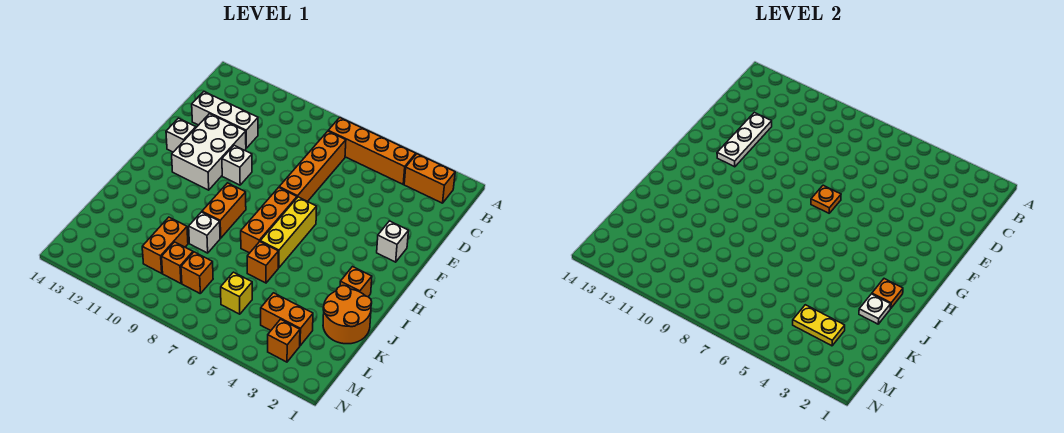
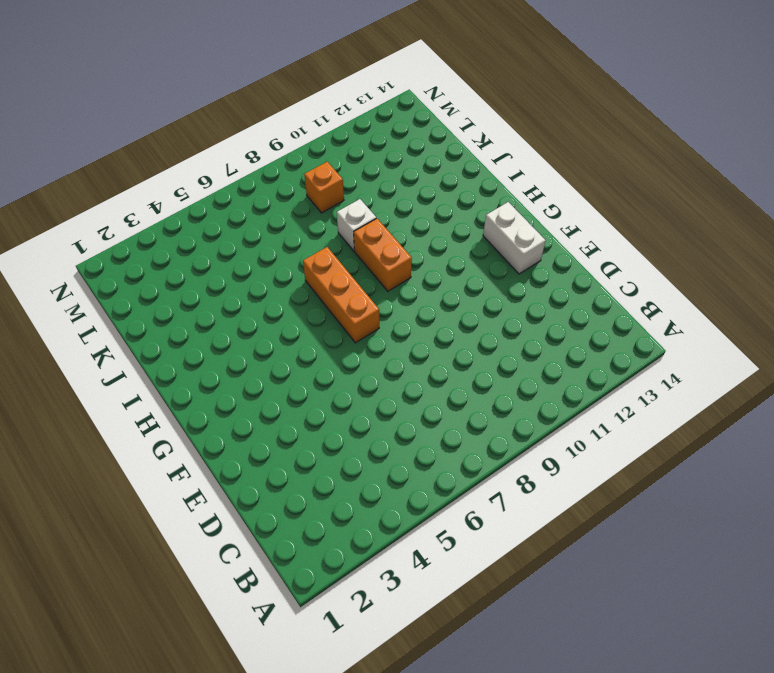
white brick F13:G13 level 1 -> white brick F13 level 1
none -> orange brick B2:B3 level 1
none -> orange brick B4:B7 level 1
none -> orange brick C7:F7 level 1

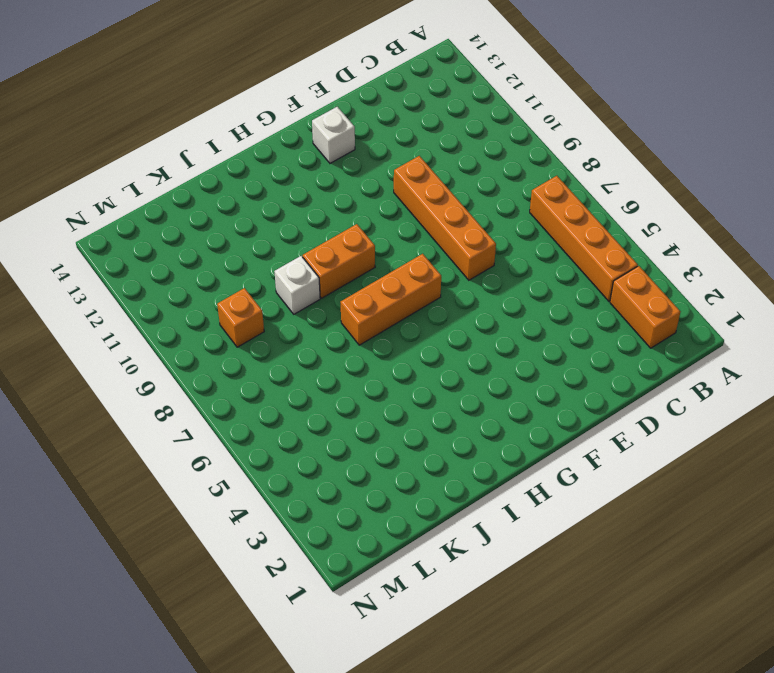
orange brick E7:E10 level 1 -> orange brick C7:F7 level 1
none -> white brick D11:D13 level 1
none -> white brick E11:G12 level 1
none -> white brick F2 level 1

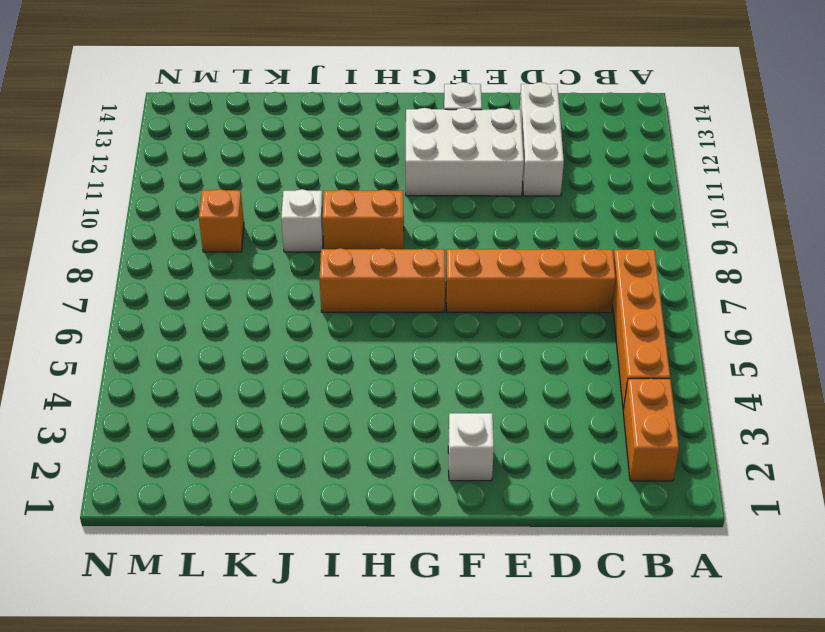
none -> white brick F10 level 1
none -> yellow brick G6:I6 level 1
none -> orange brick I2 level 1

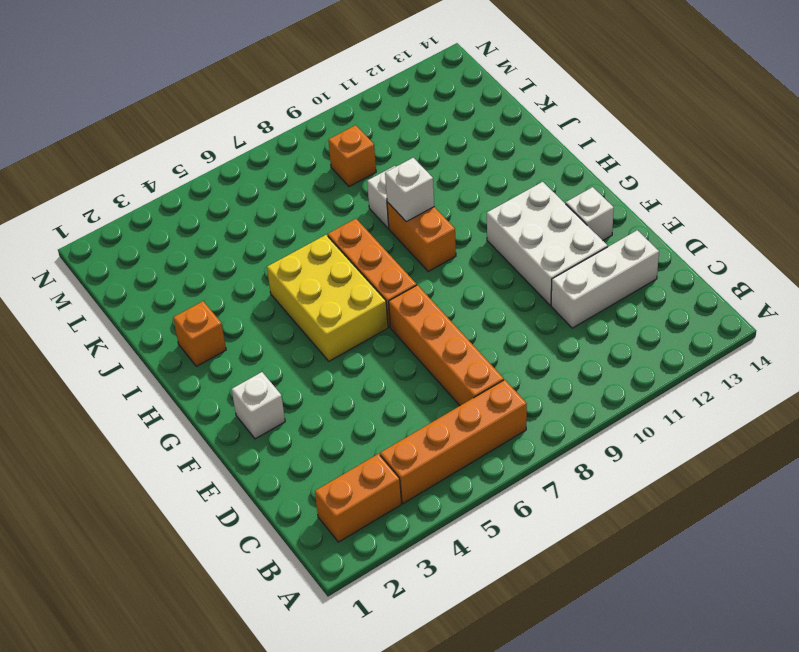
yellow brick G5:I6 level 1 -> yellow brick G6:I6 level 1
white brick I9 level 2 -> white brick F10 level 1
none -> orange round brick J1:K2 level 1
none -> orange brick J6 level 1
none -> orange brick K10:L10 level 1

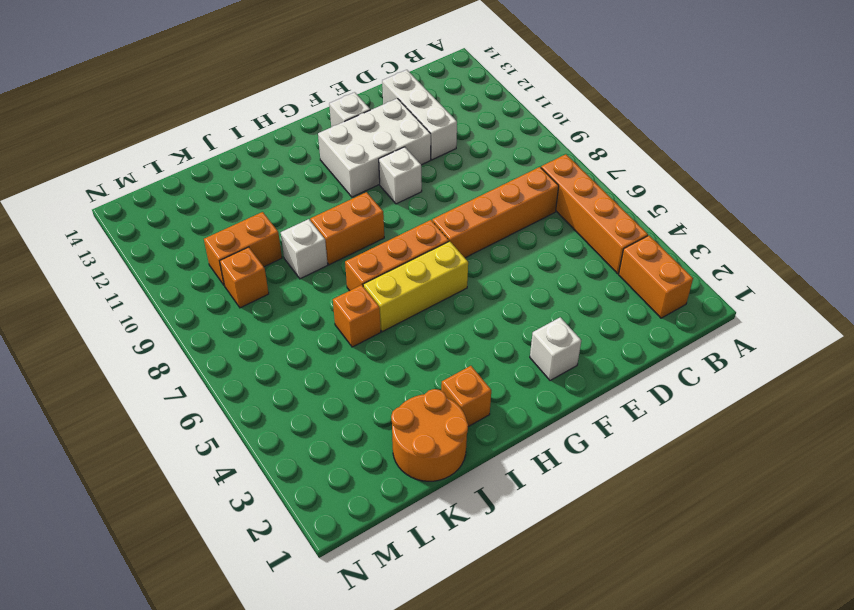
none -> orange brick L3:L4 level 1
none -> yellow brick L6 level 1
none -> orange brick L8 level 1

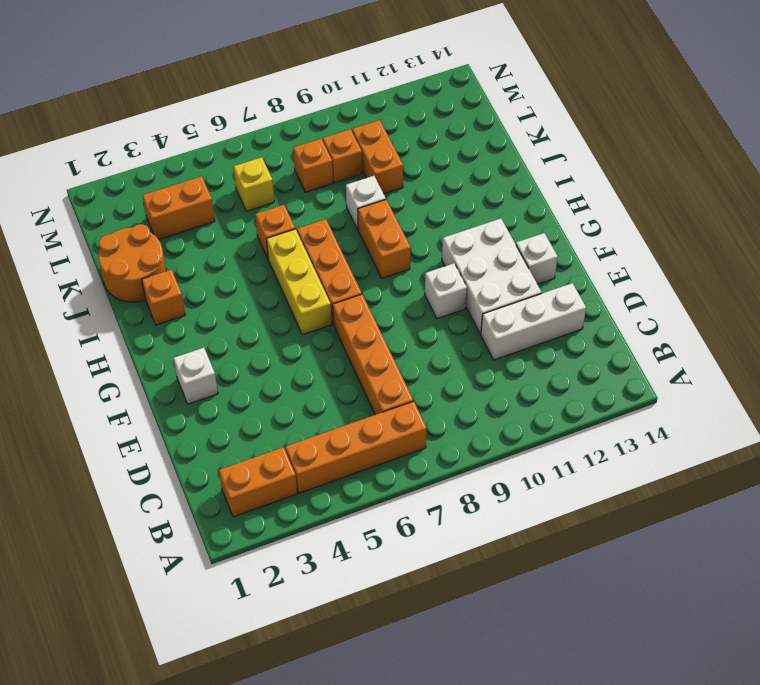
none -> orange brick M3 level 1
none -> white plate D12:F12 level 2
none -> orange plate F7 level 2

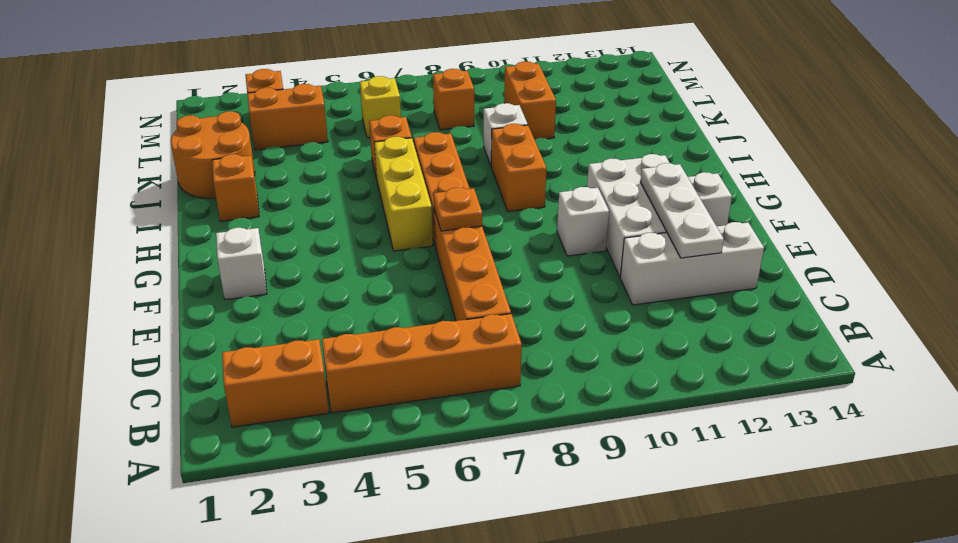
none -> orange brick L9 level 1
none -> orange plate I2 level 2
none -> white plate J2 level 2

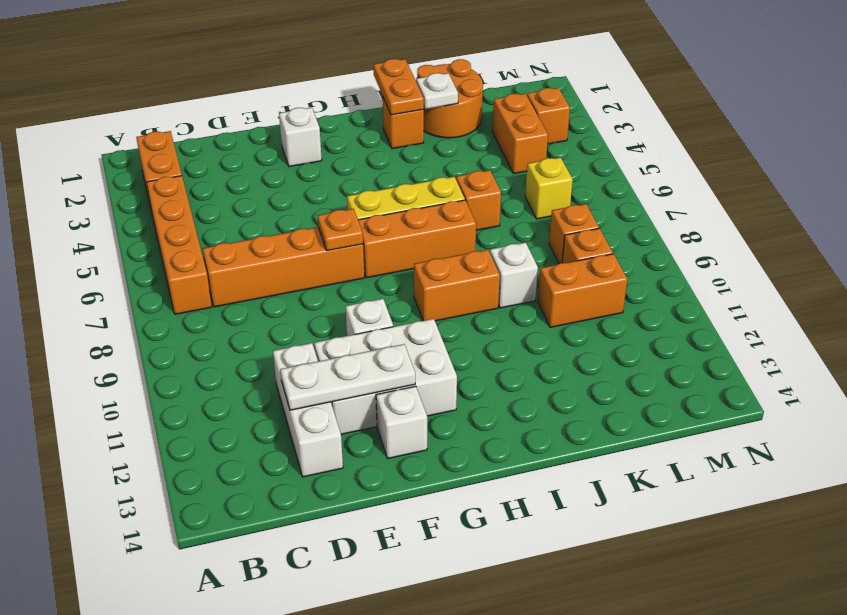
orange plate I1:I2 level 2 -> orange plate I2 level 2
none -> yellow plate L3:L4 level 2

